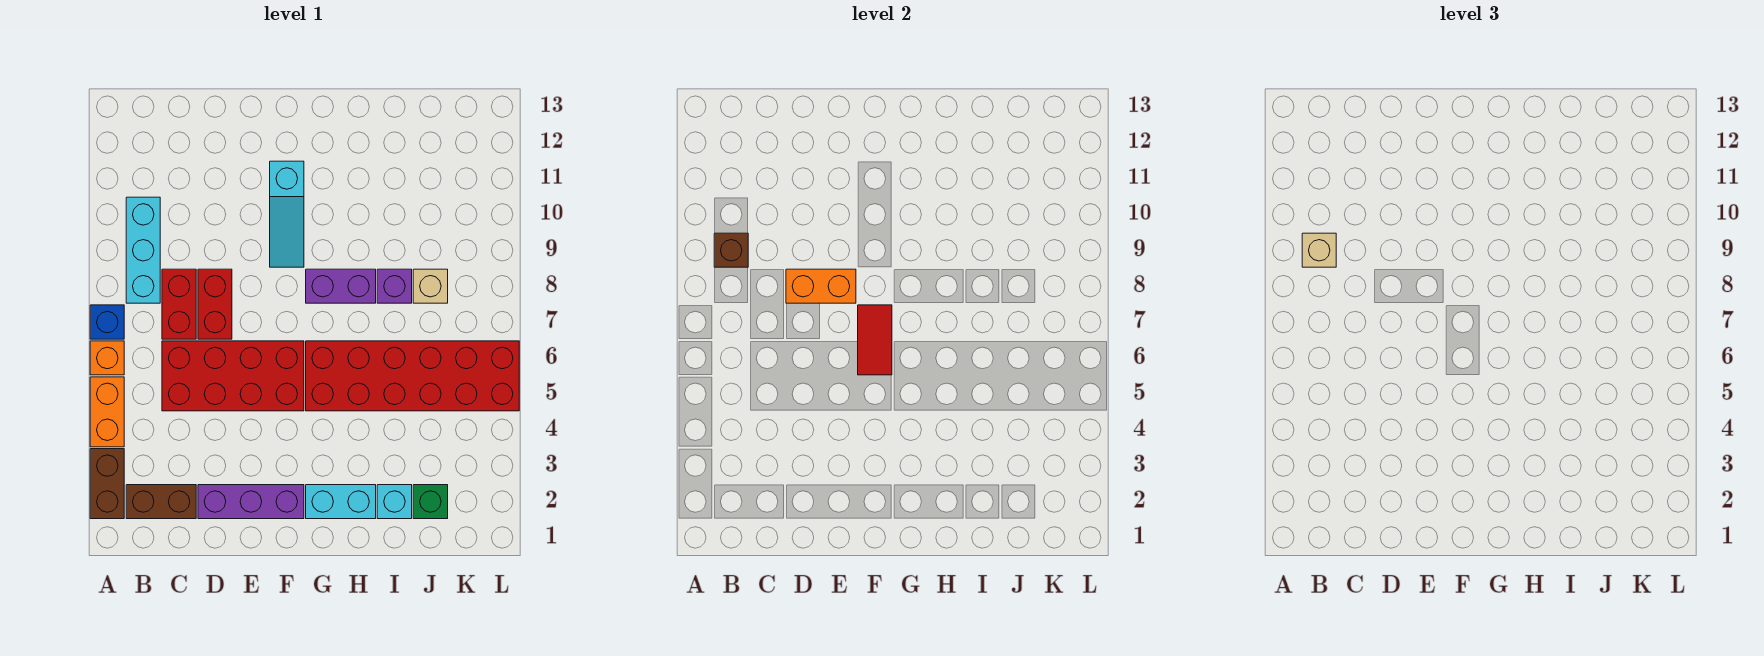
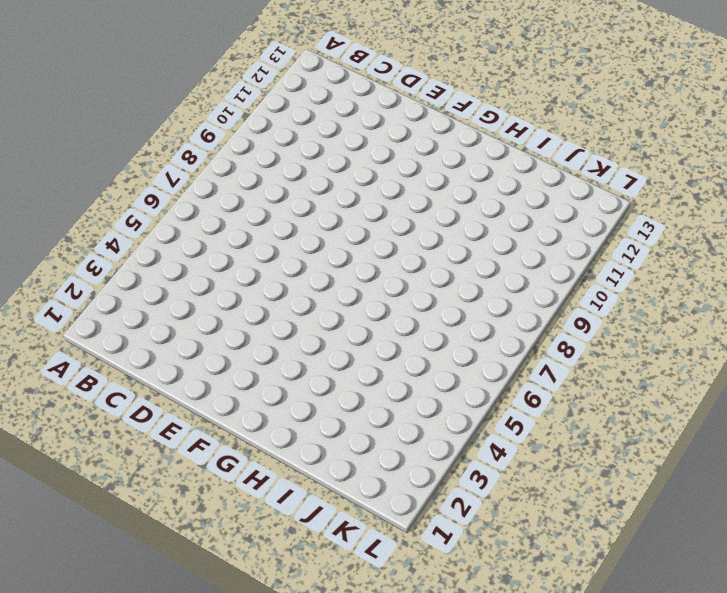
none -> brown brick A2:A3 level 1
none -> orange brick A4:A5 level 1
none -> orange brick A6 level 1

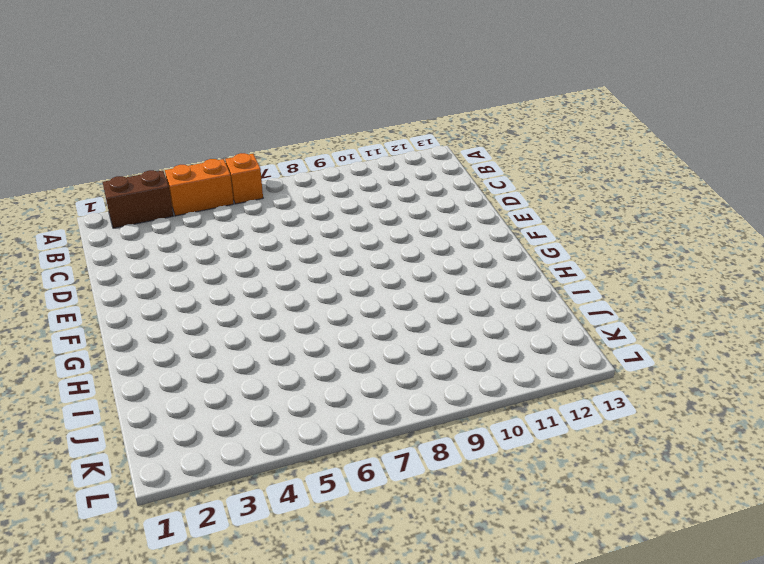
none -> blue brick A7 level 1
none -> brown brick B2:C2 level 1
none -> cyan brick B8:B10 level 1

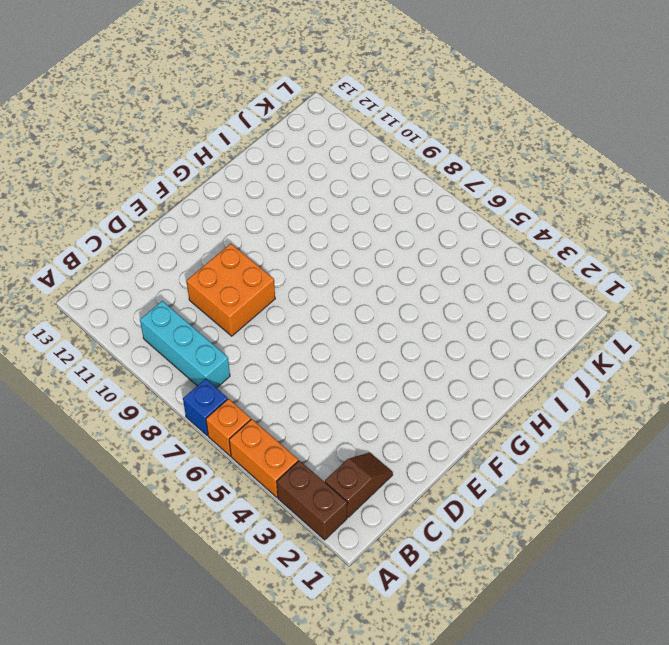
brown slope B2:C2 level 1 top B -> brown brick B2:C2 level 1
orange brick D9:E10 level 1 -> none
none -> red brick C5:F6 level 1
none -> red brick C7:C8 level 1
none -> purple brick D2:F2 level 1

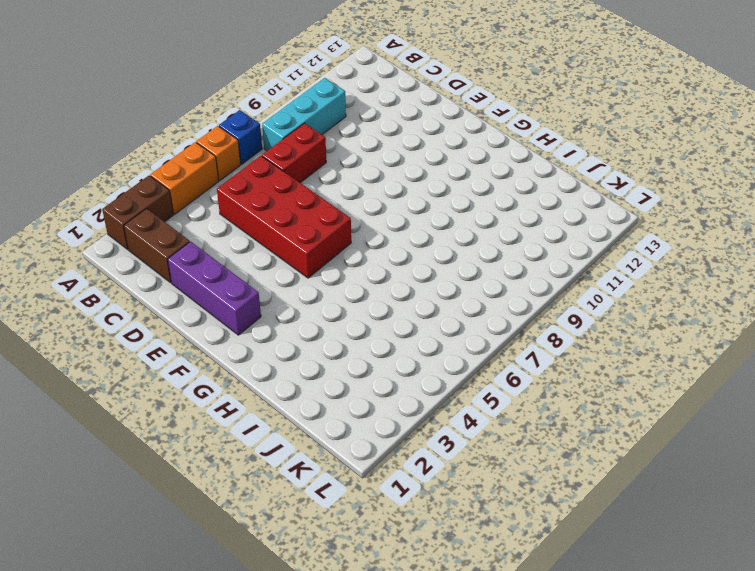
none -> red brick D7:D8 level 1
none -> cyan slope F9:F11 level 1 top 11
none -> cyan brick G2:H2 level 1

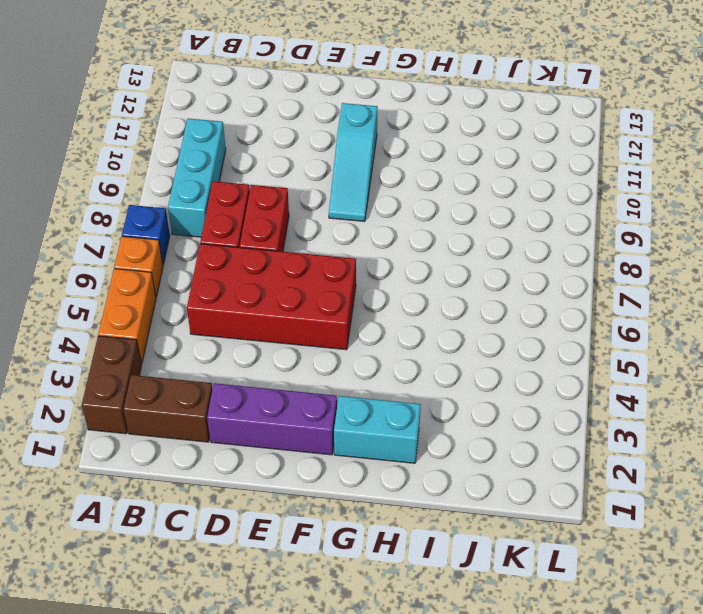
none -> red brick G5:L6 level 1
none -> purple brick G8:H8 level 1
none -> cyan brick I2 level 1

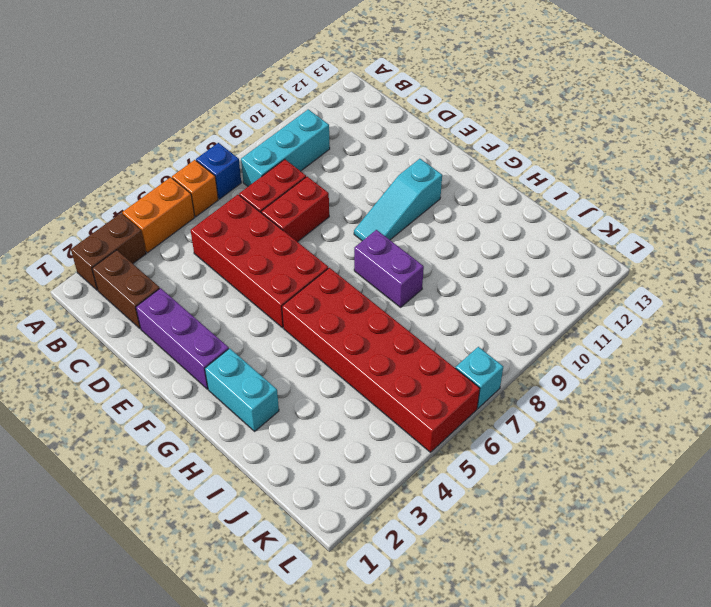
cyan brick L7 level 1 -> cyan brick I2 level 1
none -> purple brick I8 level 1
none -> green brick J2 level 1
none -> tan brick J8 level 1

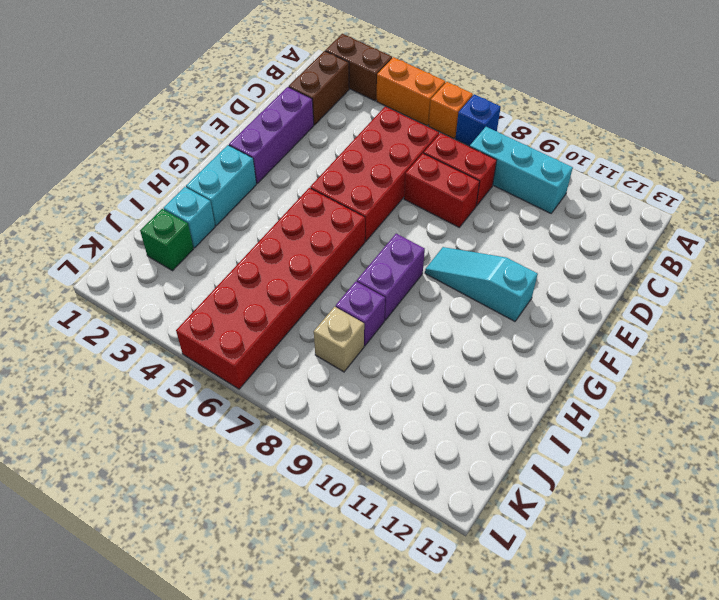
none -> brown brick B9 level 2
none -> orange brick D8:E8 level 2
none -> red tile F6:F7 level 2

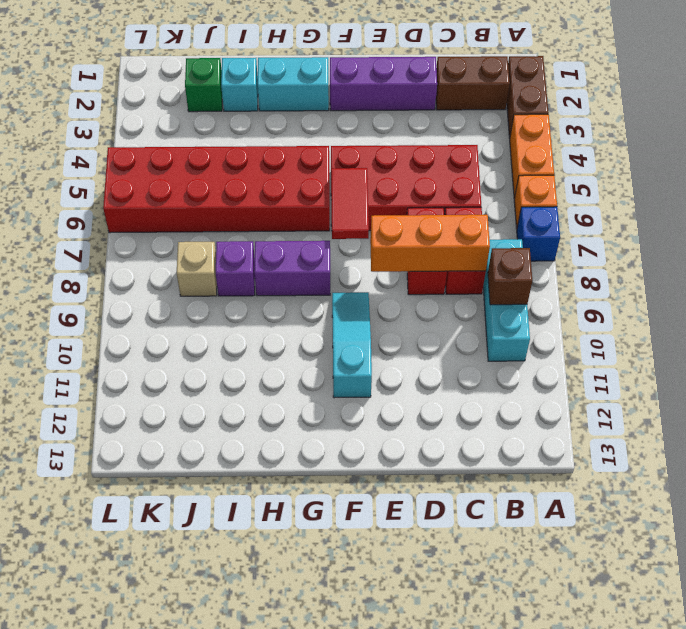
orange brick C8:E8 level 2 -> orange brick D8:E8 level 2
none -> tan brick B9 level 3

